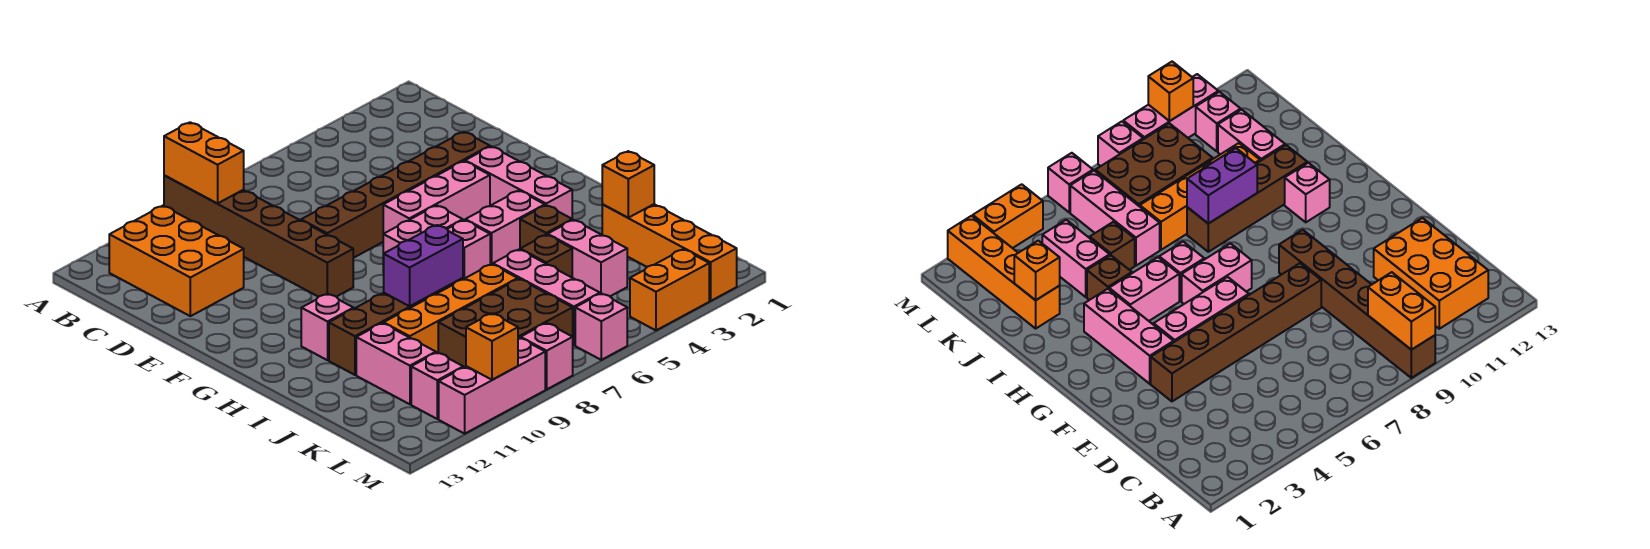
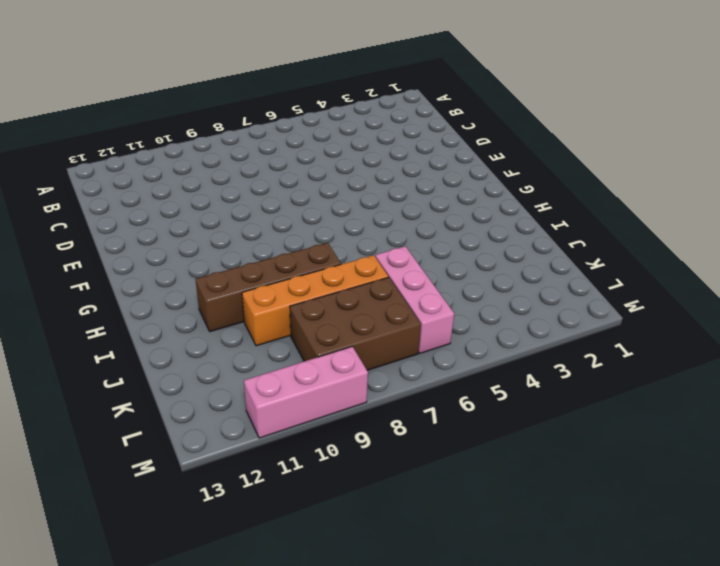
none -> brown brick A9:F9 level 1
none -> orange brick B11:D12 level 1
none -> brown brick E3:E8 level 1

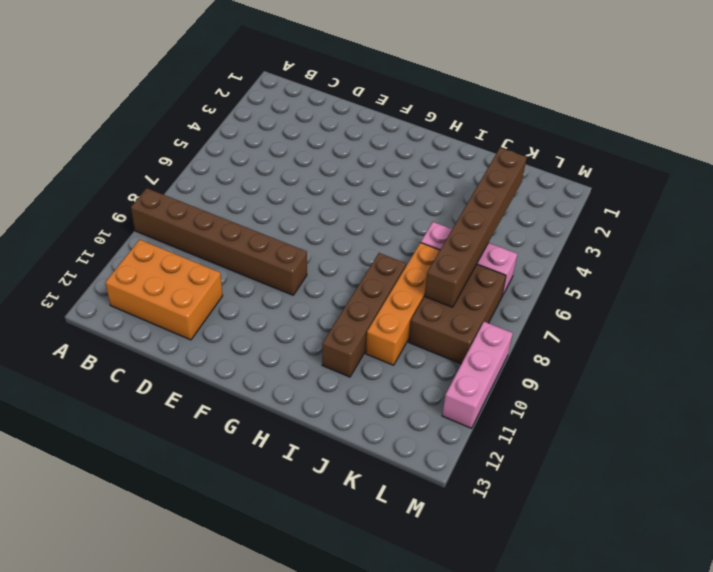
brown brick K3:K8 level 2 -> brown brick E3:E8 level 1
none -> pink brick F3:H3 level 1
none -> pink brick F4:F6 level 1
none -> pink brick G6:G7 level 1

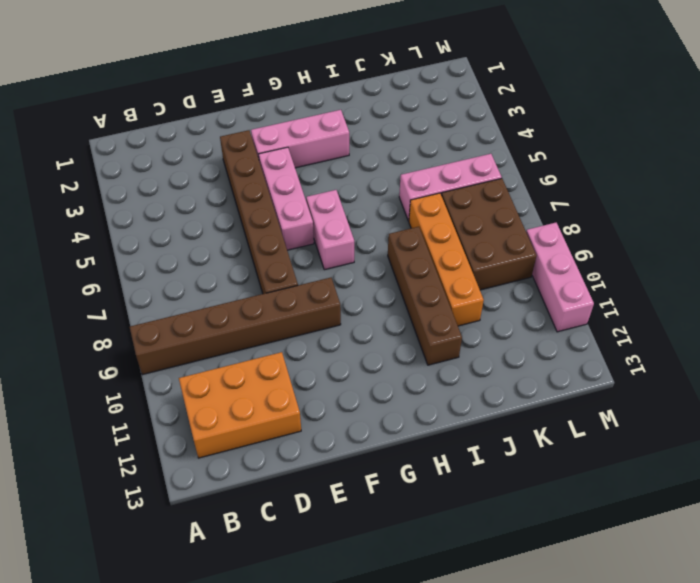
none -> pink brick H4:H5 level 1
none -> pink brick H6 level 1
none -> pink brick H11 level 1

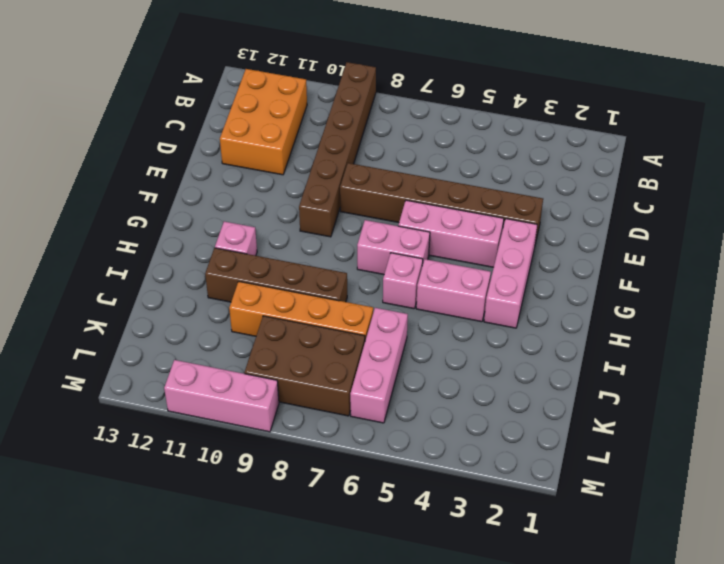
none -> brown brick I4 level 1
none -> orange brick J2:M2 level 1
none -> pink brick J4:K4 level 1

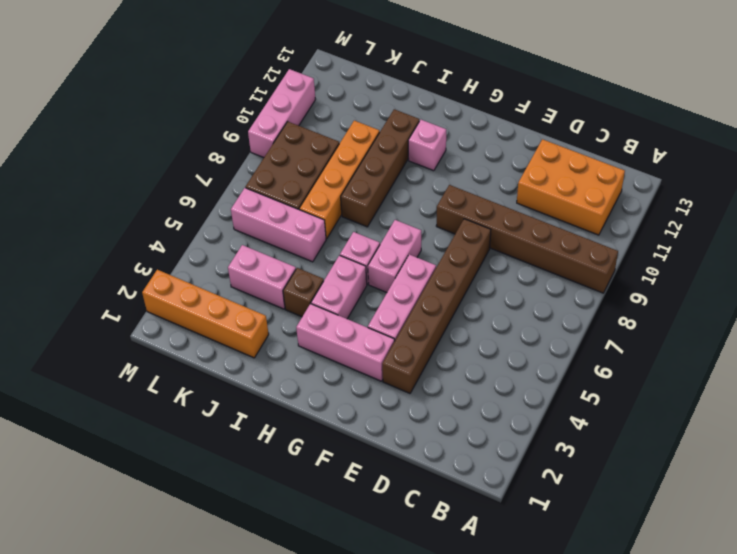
none -> brown brick J5 level 1
none -> pink brick J11:K11 level 1
none -> pink brick L11 level 1

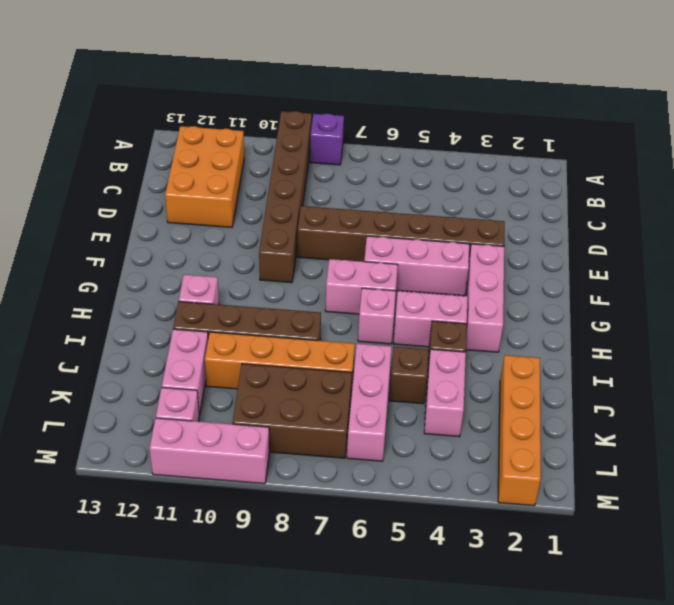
purple brick A8 level 1 -> none
none -> orange brick M3:M4 level 1
none -> pink brick M6 level 1
none -> pink brick M8 level 1

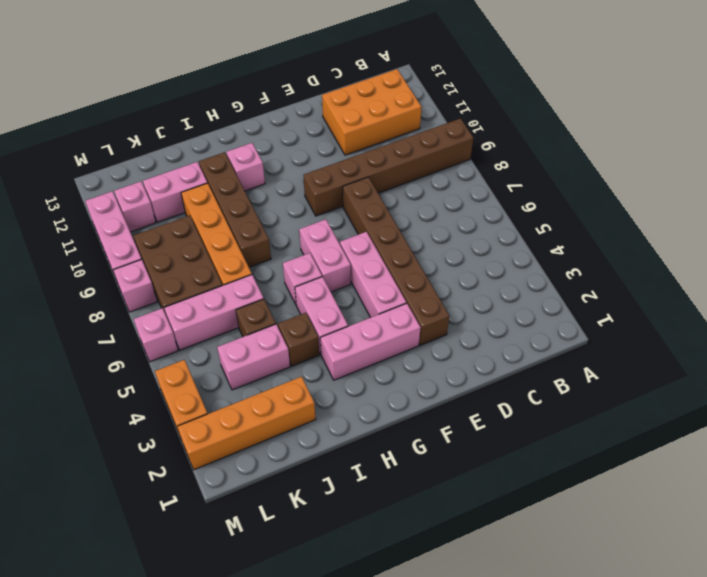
none -> orange brick A9:B9 level 2
none -> purple brick I8:I9 level 2
none -> orange brick J2 level 2

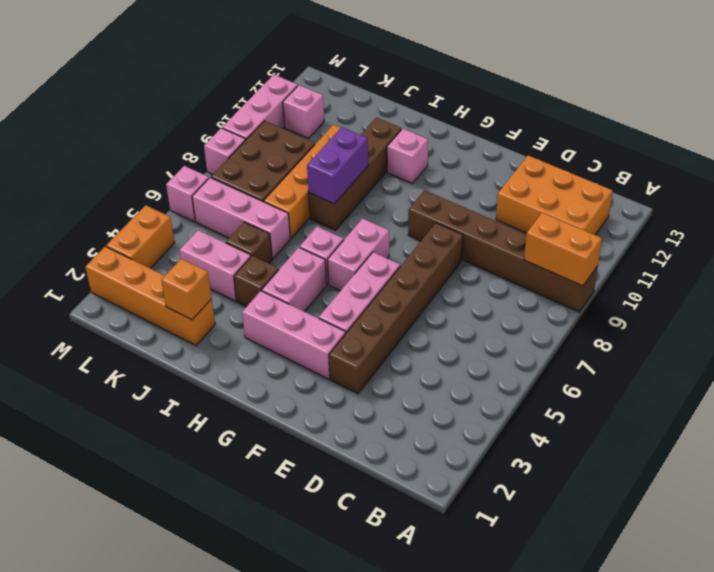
none -> pink brick J11:K11 level 1
none -> orange brick M10 level 2

